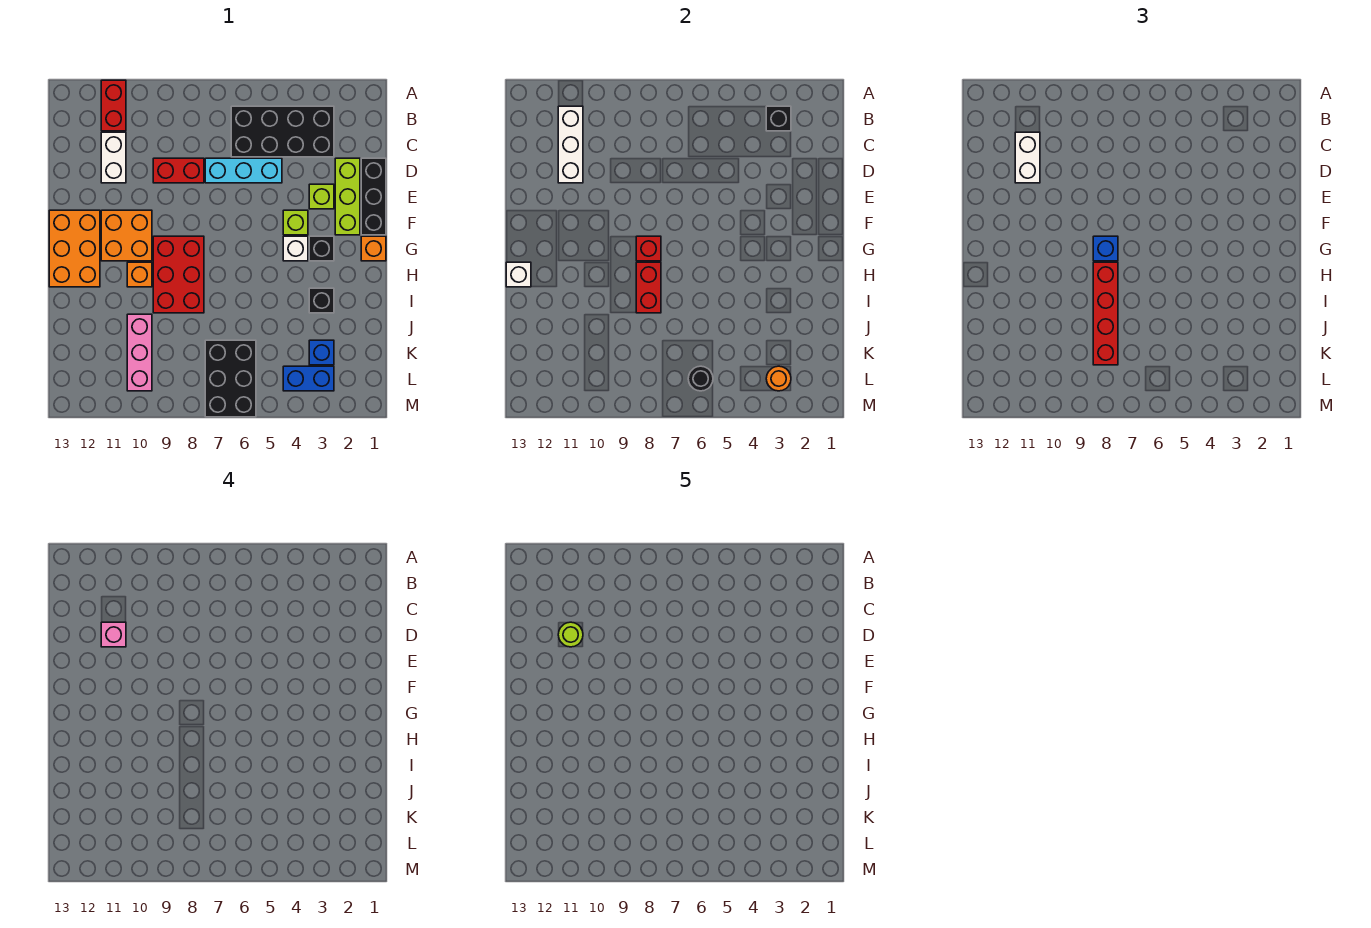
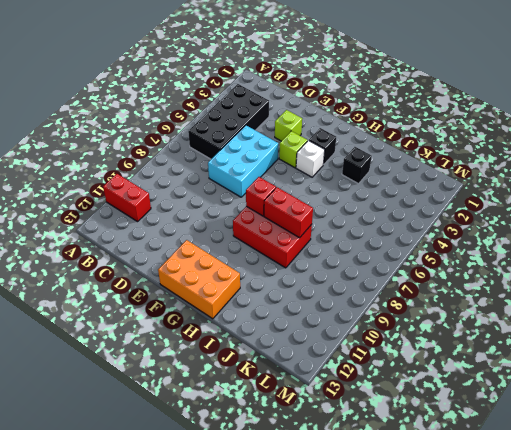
cyan brick D5:E7 level 1 -> cyan brick D5:D7 level 1
none -> white brick C11:D11 level 1
none -> black brick D1:F1 level 1
none -> lime brick D2:F2 level 1
none -> red brick D8:D9 level 1

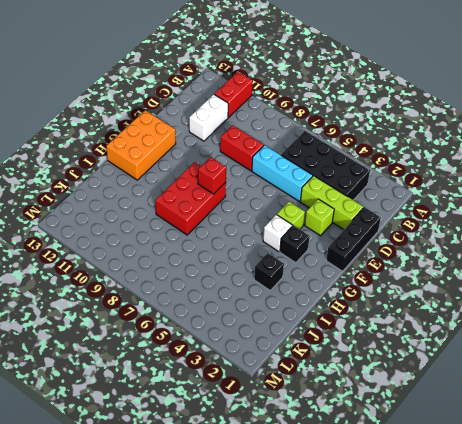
lime brick D2:D4 level 1 -> lime brick D2:F2 level 1
none -> orange brick F10:G11 level 1
none -> orange brick G1 level 1
none -> orange brick H10 level 1
none -> pink brick J10:L10 level 1

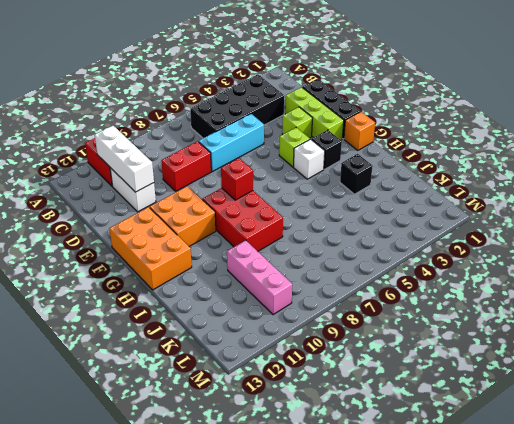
none -> orange brick H10 level 1
none -> blue brick K3 level 1
none -> black brick K6:M7 level 1
none -> blue brick L3:L4 level 1

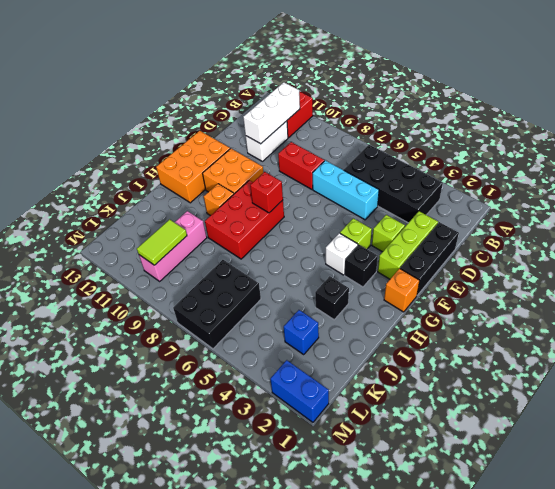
lime tile K10:L10 level 2 -> none
blue brick M1:M2 level 1 -> blue brick L3:L4 level 1
none -> black brick B3 level 2
none -> red brick H8:I8 level 2
none -> white brick H13 level 2
none -> orange round brick L3 level 2

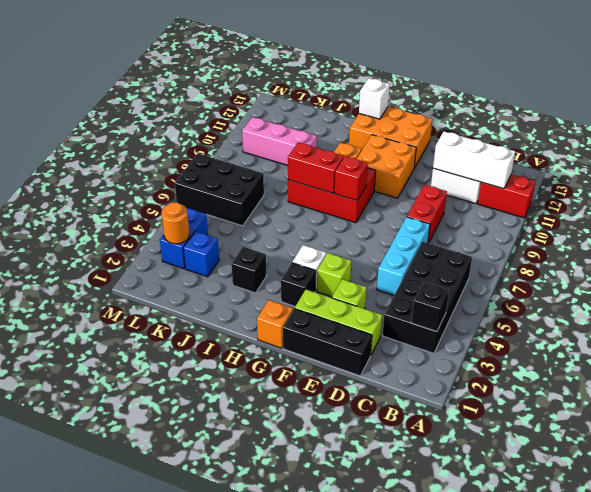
none -> black round brick L6 level 2
none -> white brick C11:D11 level 3
none -> blue brick G8 level 3
none -> red brick H8:K8 level 3

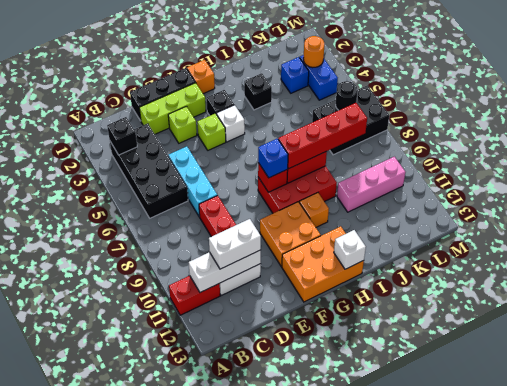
none -> pink brick D11 level 4
none -> lime round brick D11 level 5

